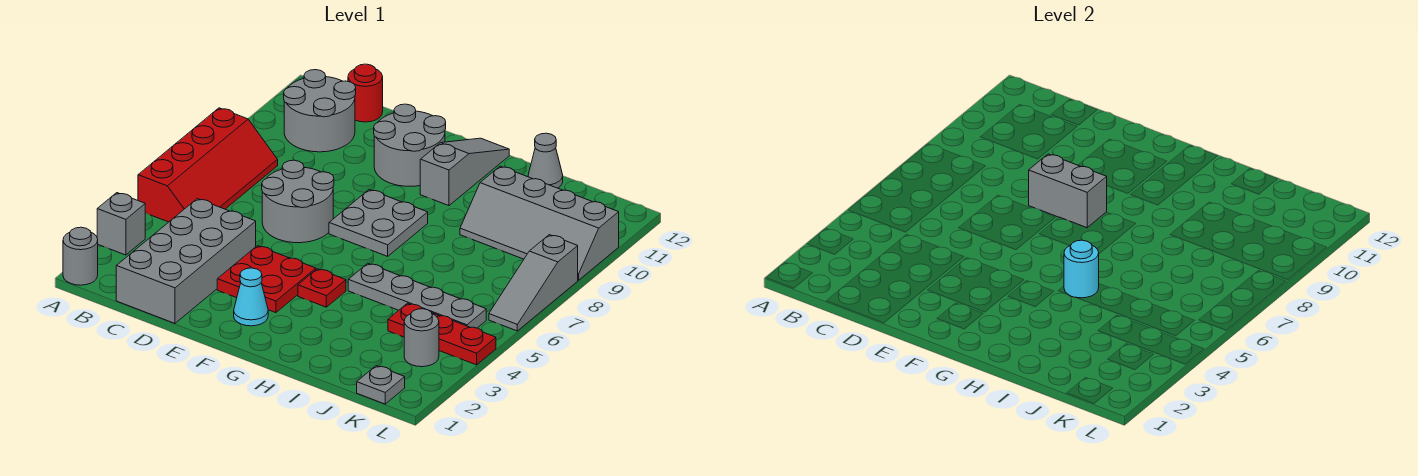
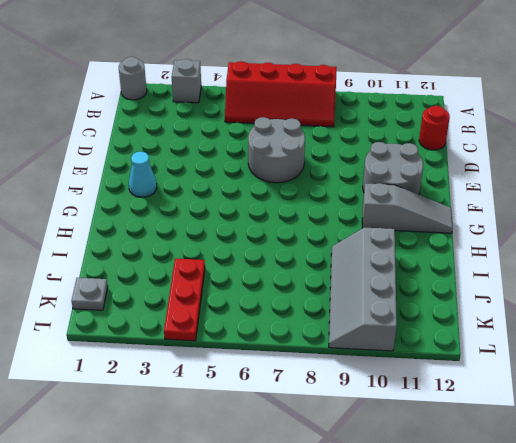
none -> grey round brick B10:C11 level 1
none -> grey brick C1:D4 level 1
none -> red plate E3:F4 level 1

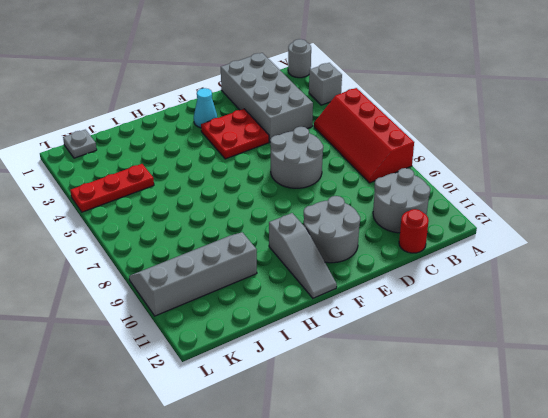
none -> grey plate F7:G8 level 1
none -> red plate G4 level 1
none -> grey plate H5:K5 level 1

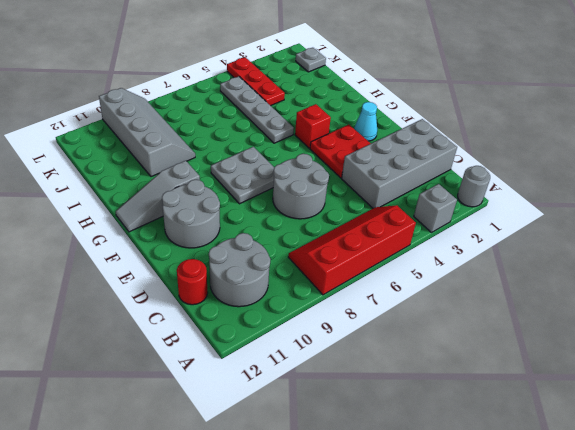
red brick G4 level 1 -> red plate G4 level 1
none -> grey cone I12 level 1
none -> grey round brick K3 level 1
none -> grey slope L6:L8 level 1 top 8

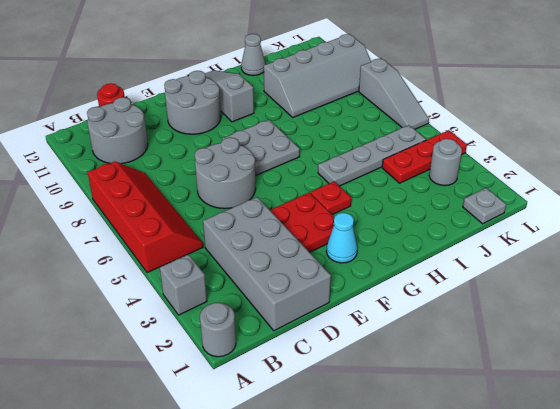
none -> grey brick E8:F8 level 2
none -> cyan round brick H5 level 2

